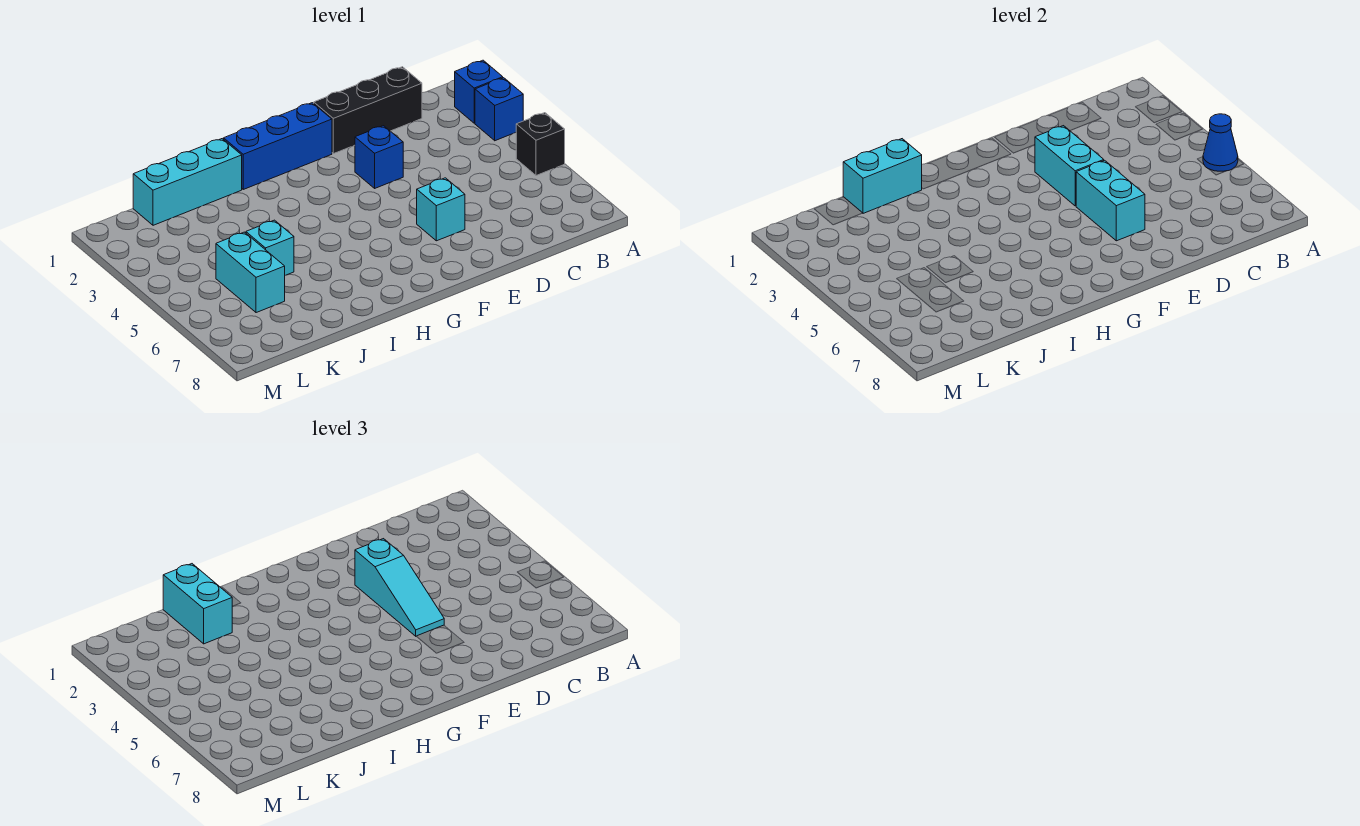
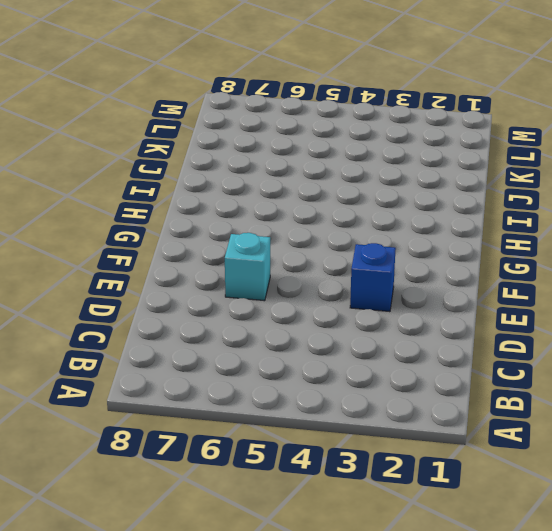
none -> blue brick A2 level 1
none -> blue brick A3 level 1
none -> black brick A5 level 1

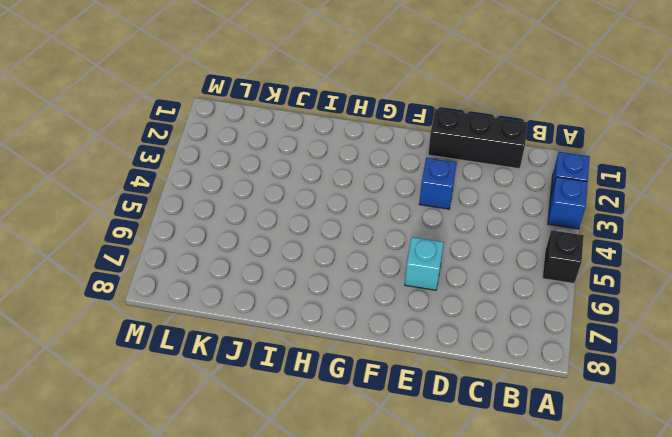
none -> blue brick F1:H1 level 1
none -> cyan brick I1:K1 level 1
none -> cyan brick J5 level 1

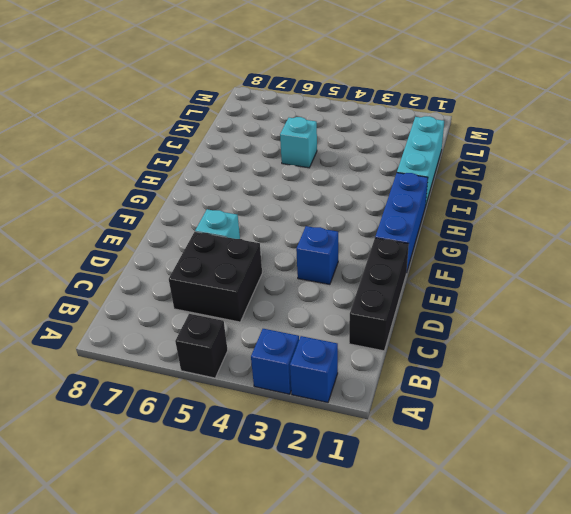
black brick C5:D6 level 1 -> none
none -> cyan brick K5:K6 level 1
none -> blue cone A5 level 2
none -> cyan brick E3:E4 level 2

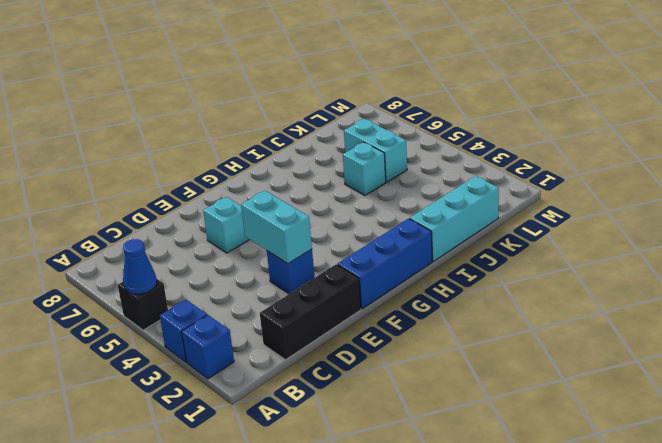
none -> cyan brick E5:E6 level 2
none -> cyan brick I1:J1 level 2
none -> cyan slope E3:E5 level 3 top 3

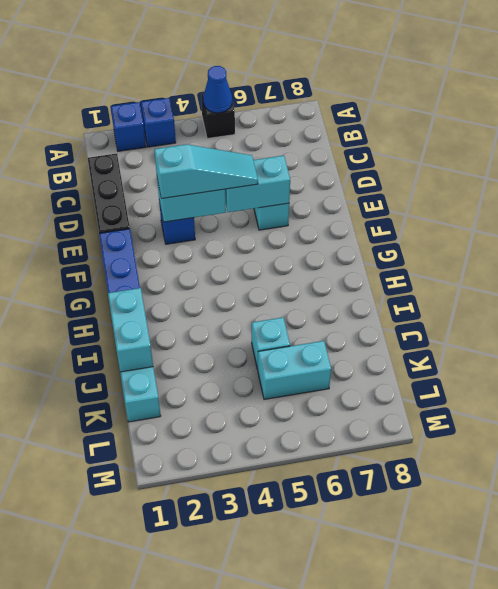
none -> cyan brick J1:J2 level 3

